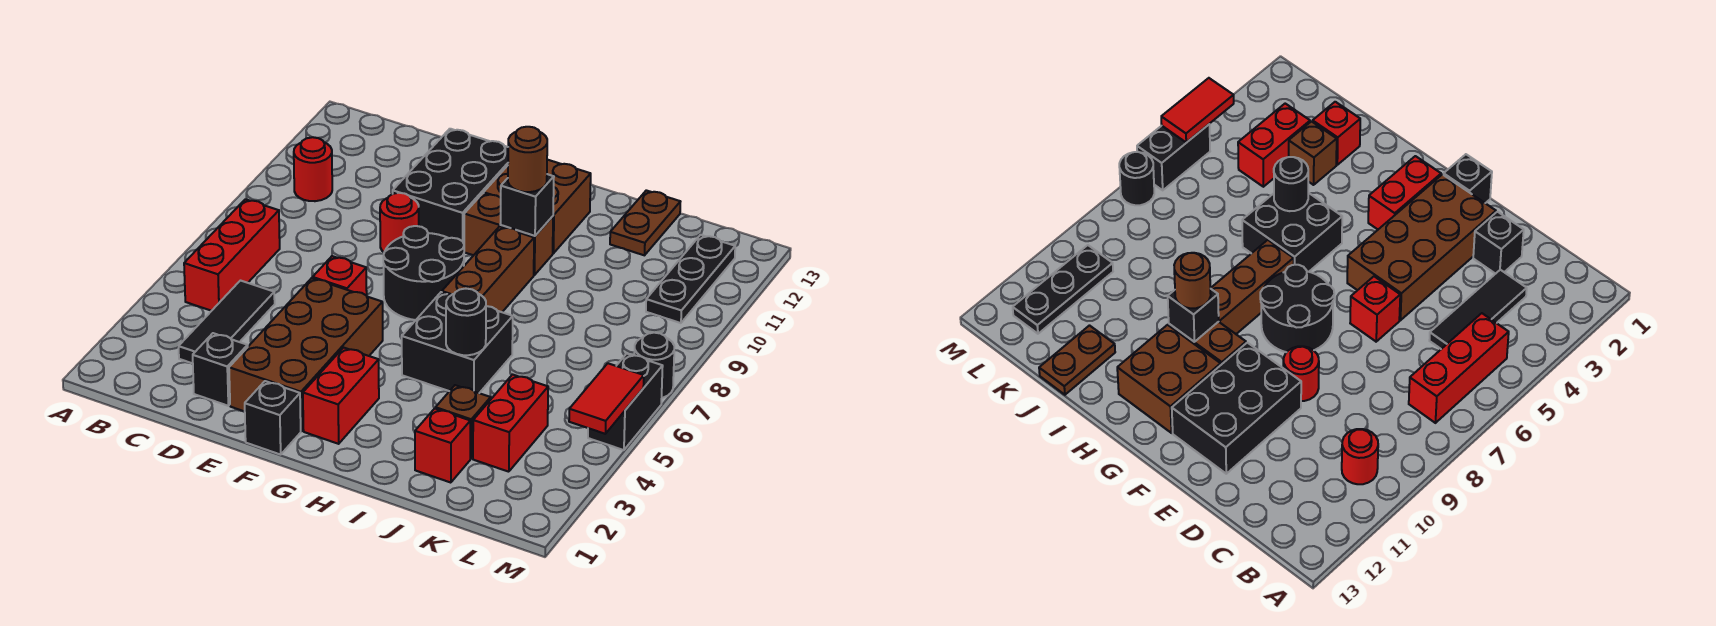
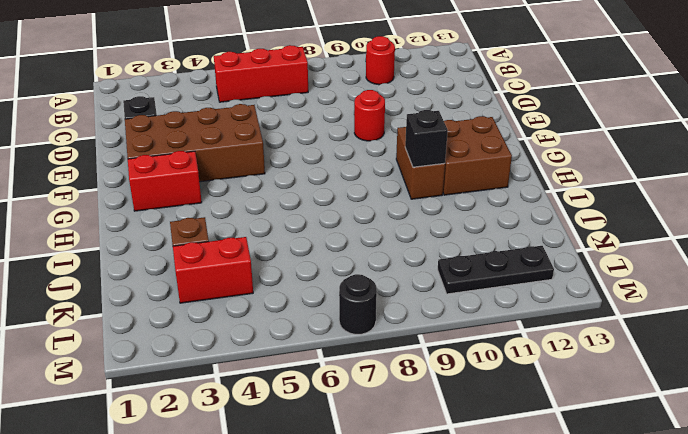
none -> black tile C3:C5 level 1
none -> red brick E6 level 1
none -> black brick E10:F12 level 1

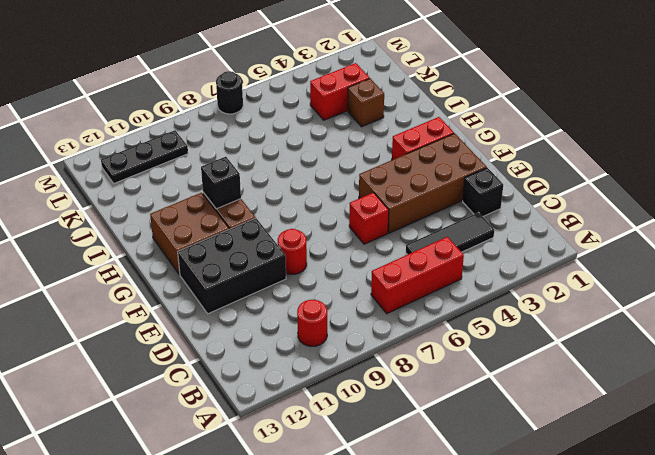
none -> black brick F1 level 1
none -> black round brick F7:G8 level 1
none -> black brick H5:I6 level 1

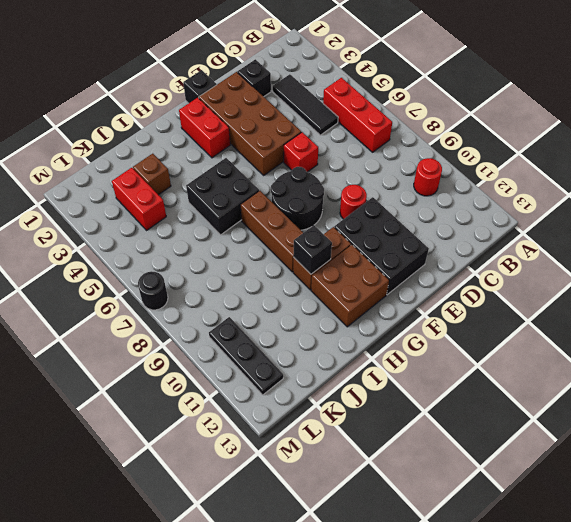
none -> red brick J2 level 1
none -> brown plate J12:J13 level 1
none -> black brick M5:M6 level 1

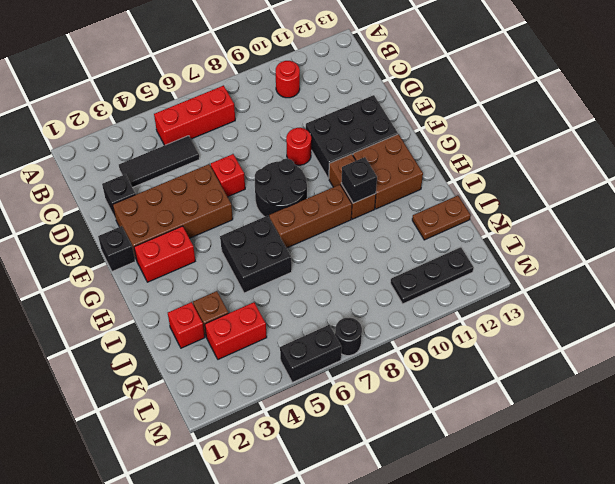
none -> black round brick I5 level 2
none -> red tile M4:M5 level 2
none -> brown round brick H10 level 3

